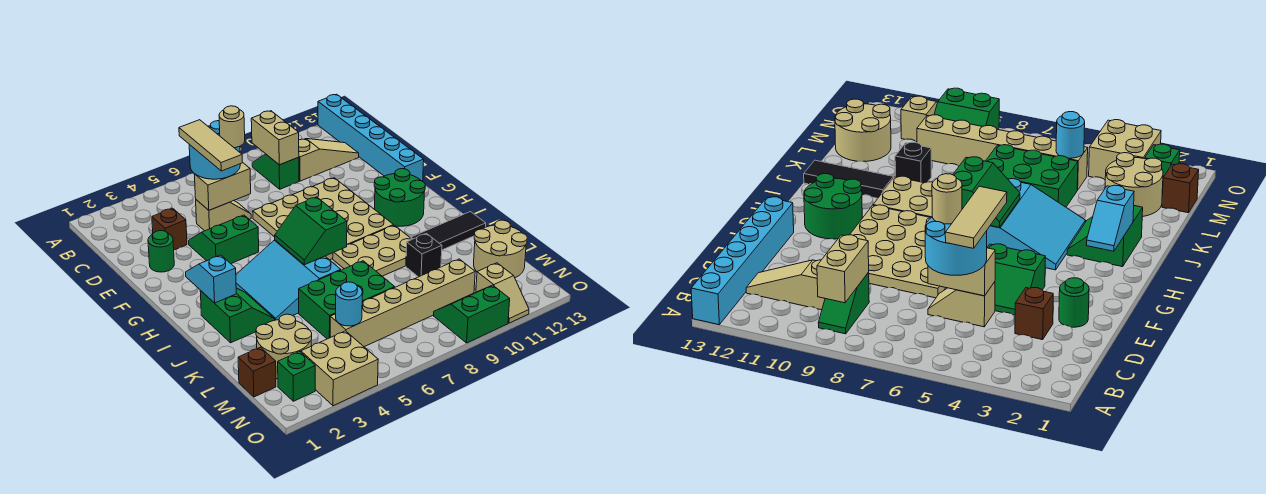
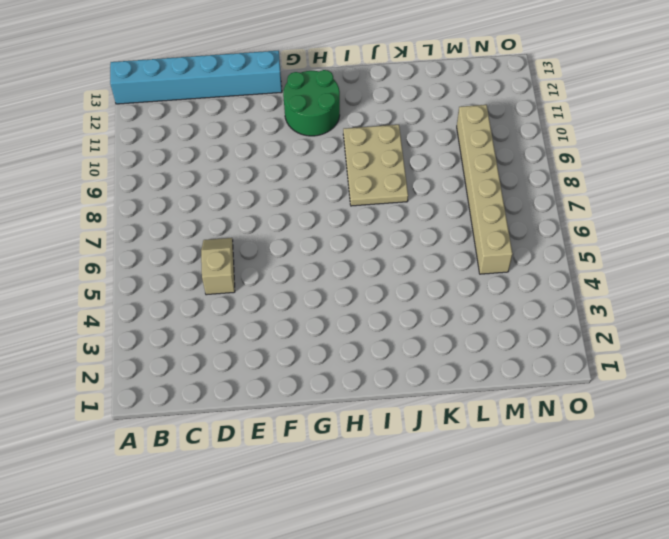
none -> green slope B9:C9 level 1 top C
none -> tan slope C10:C12 level 1 top 10
none -> brown brick D3 level 1
none -> green round brick E2 level 1

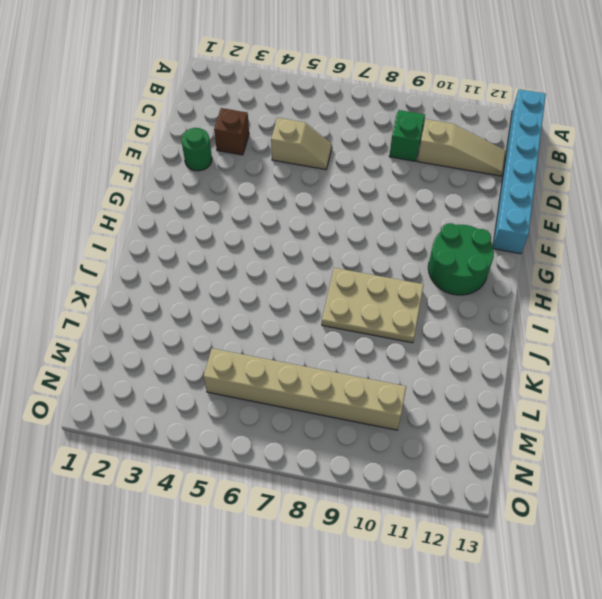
none -> green slope E4:F5 level 1 top F
none -> tan plate E7:H10 level 1
none -> cyan slope H4:J6 level 1 top 6
none -> green slope I2:J3 level 1 top 2

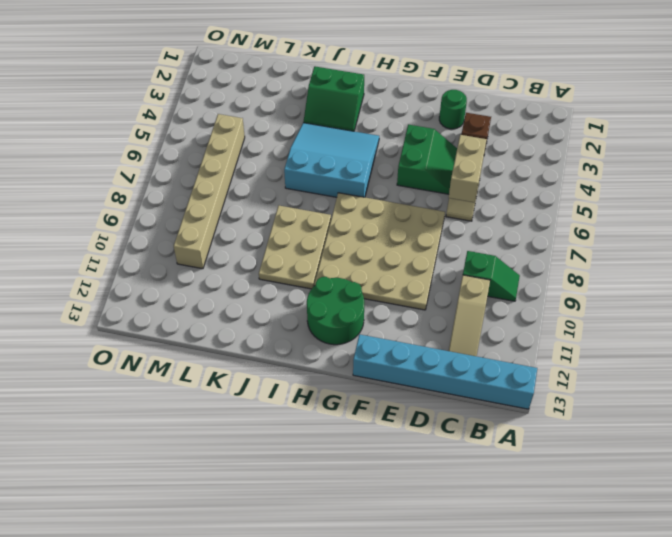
none -> black tile J11:J13 level 1
none -> green brick K5:L7 level 1
none -> black brick K10 level 1
none -> tan round brick L2:M3 level 1

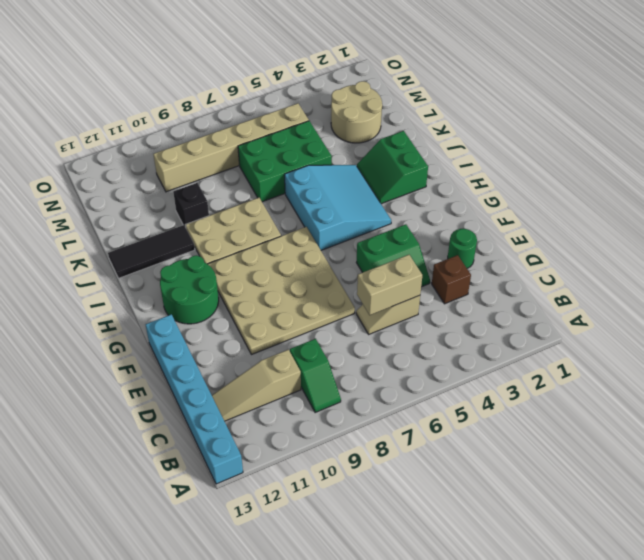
none -> tan round brick L12:M13 level 1
none -> brown brick M1 level 1
none -> green brick N2 level 1
none -> tan brick N3:O4 level 1

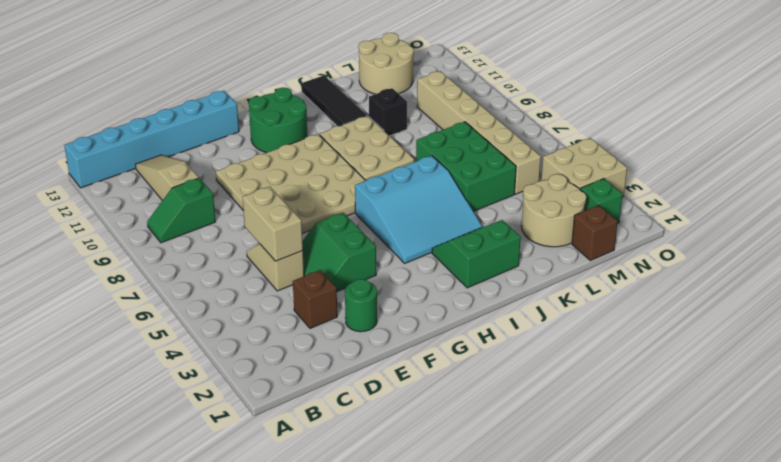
none -> green slope N9:O10 level 1 top O
none -> tan slope N11:O11 level 1 top N
none -> tan brick B9:C9 level 2
none -> cyan slope H2:I2 level 2 top I

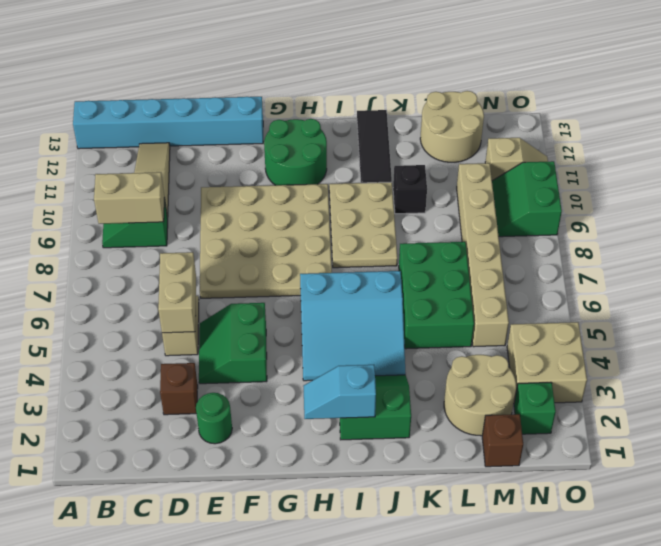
none -> green slope H6:I7 level 2 top 7
none -> cyan round brick M5 level 2
none -> cyan round brick C5:D6 level 3
none -> tan tile C5:E5 level 4

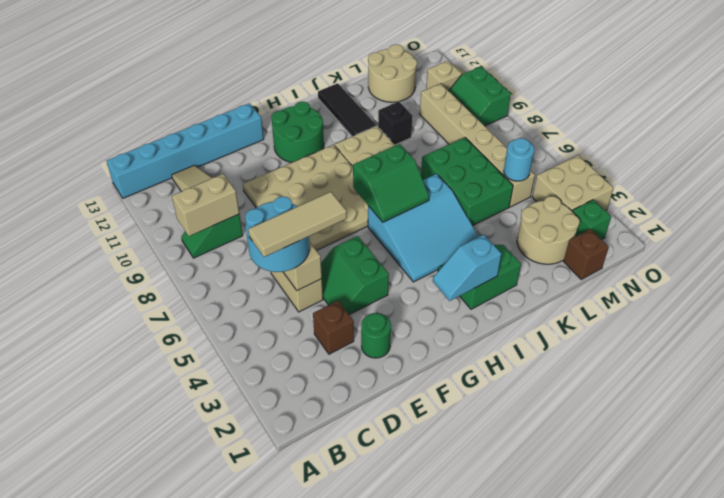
none -> tan round brick D6 level 4

